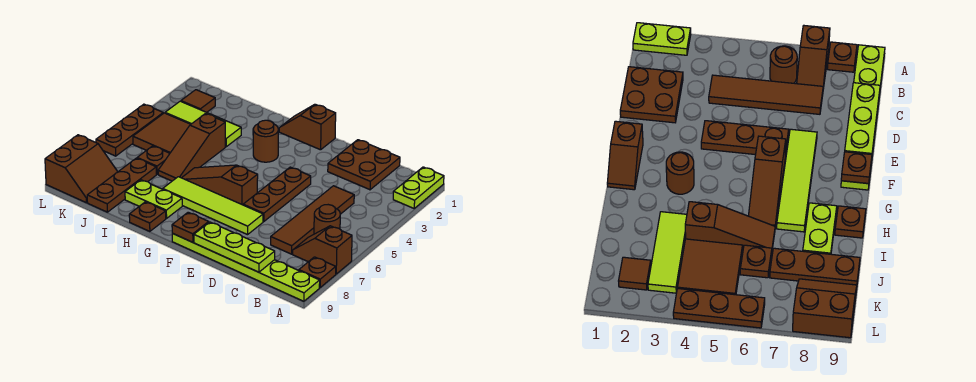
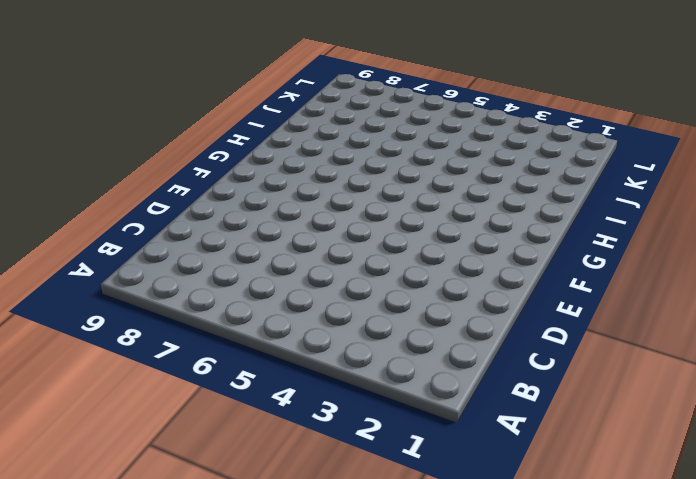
none -> lime plate A1:A2 level 1
none -> brown slope A7:B7 level 1 top A
none -> brown plate A8 level 1

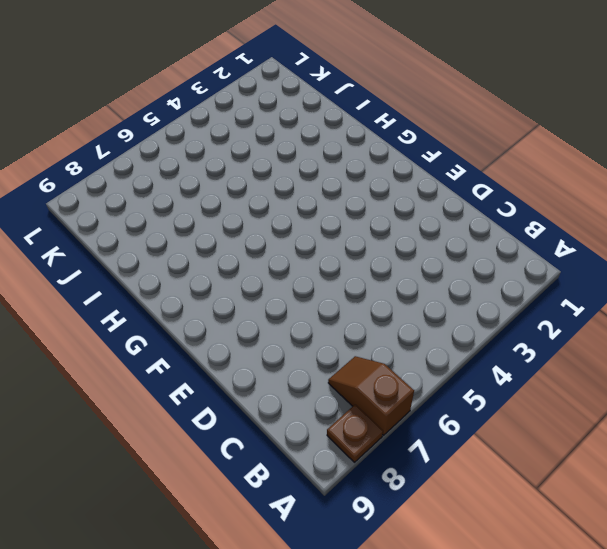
none -> lime plate A1:A2 level 1
none -> lime plate A9:F9 level 1
none -> brown round brick B6 level 1

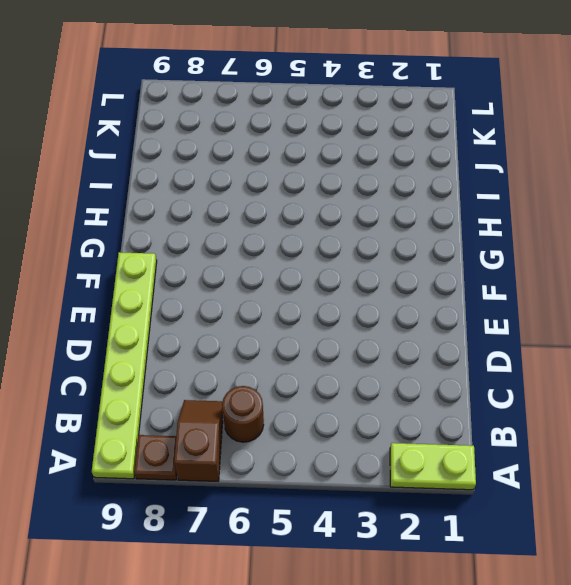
none -> brown plate C1:D2 level 1
none -> brown tile C4:C7 level 1
none -> brown plate E4:E6 level 1

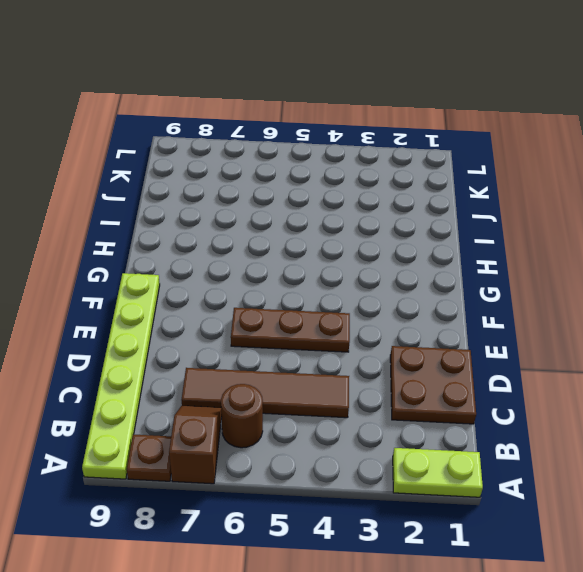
none -> lime tile E7:H7 level 1
none -> brown slope F1:G1 level 1 top F
none -> brown slope F6:H6 level 1 top F

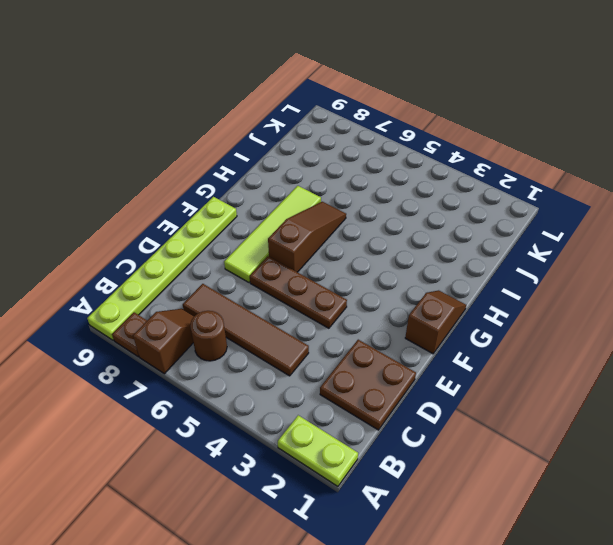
none -> brown round brick G3 level 1
none -> lime plate H8:I8 level 1
none -> brown plate H9 level 1

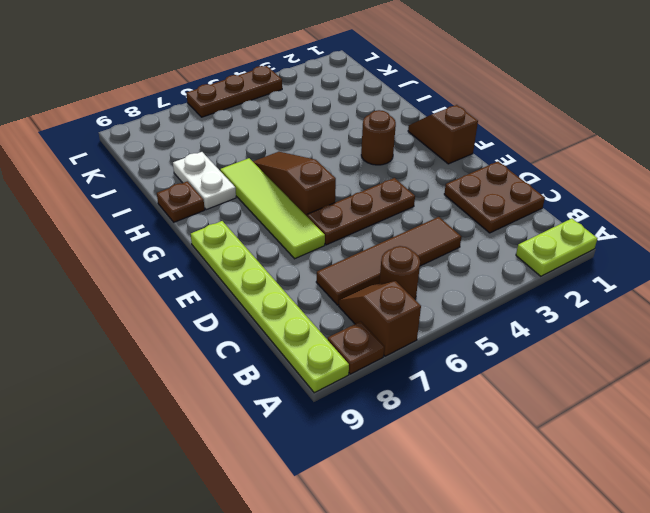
white plate H8:I8 level 1 -> lime plate H8:I8 level 1
none -> lime tile I3:K3 level 1
none -> brown slope I4:I6 level 1 top 4
none -> brown tile J4:K5 level 1

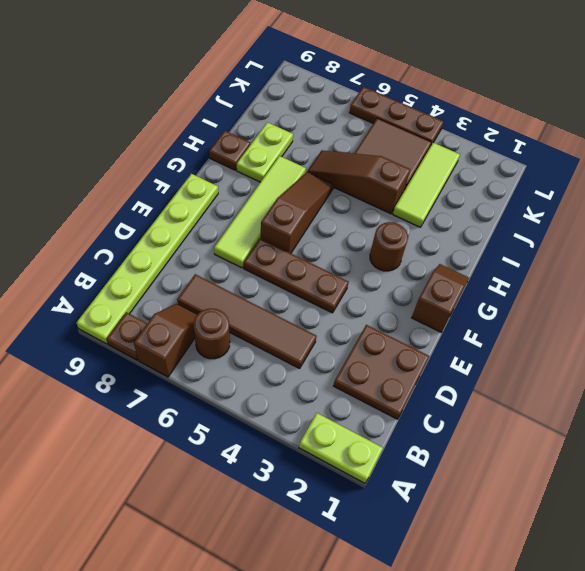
none -> brown plate J6 level 1
none -> brown plate J7:J9 level 1
none -> brown tile K2 level 1

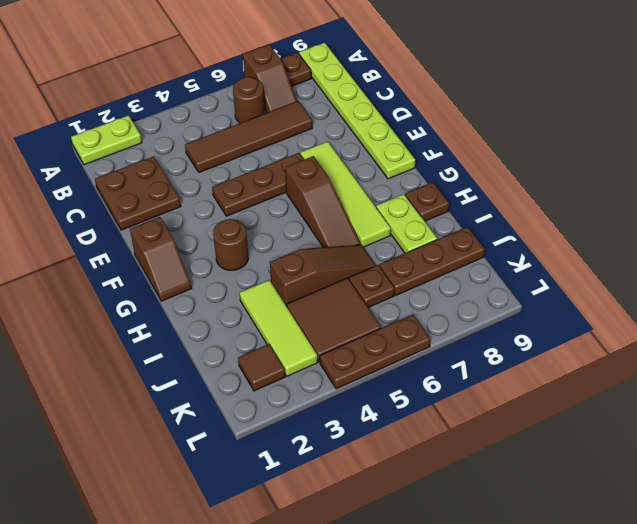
none -> brown slope K8:L9 level 1 top L
none -> lime plate C9:E9 level 2
none -> brown plate F9 level 2

